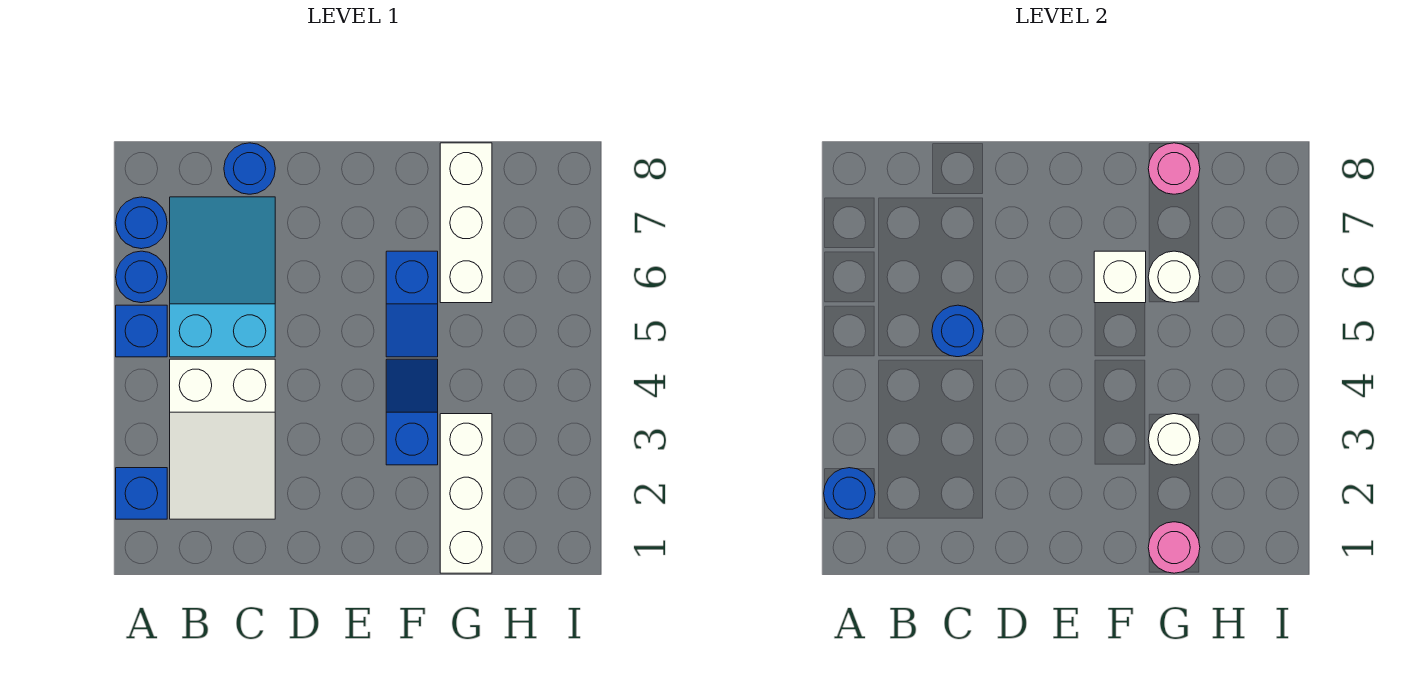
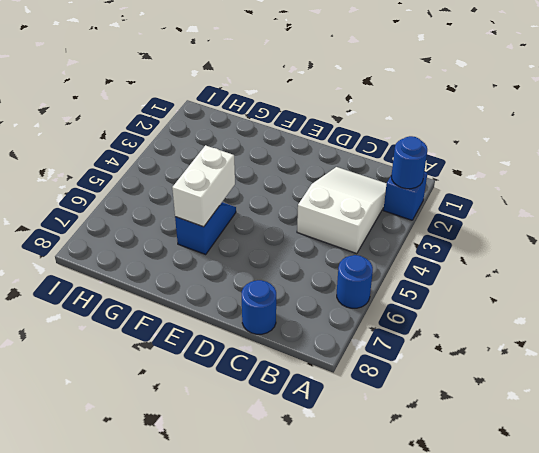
white brick F5:F6 level 2 -> white brick F6 level 2
none -> blue brick A5 level 1
none -> blue round brick A7 level 1
none -> cyan slope B5:C7 level 1 top 5

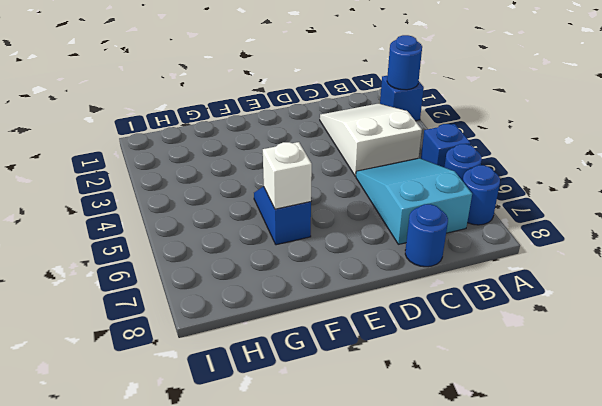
cyan slope B5:C7 level 1 top 7 -> cyan slope B5:C7 level 1 top 5
none -> blue slope F3:F4 level 1 top 3
none -> white brick G1:G3 level 1
none -> white brick G6:G8 level 1

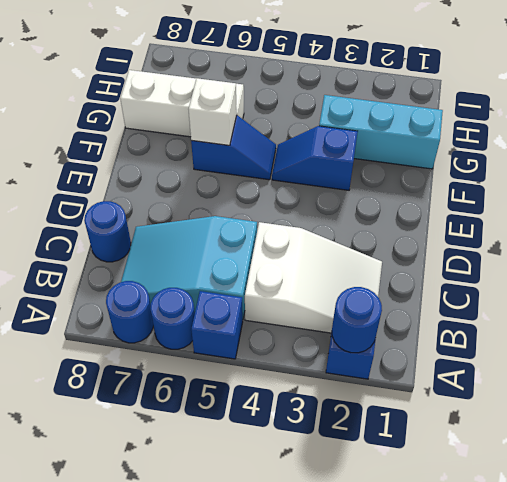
cyan brick G1:G3 level 1 -> white brick G1:G3 level 1
none -> blue round brick C5 level 2
none -> pink round brick G1 level 2
none -> white round brick G3 level 2

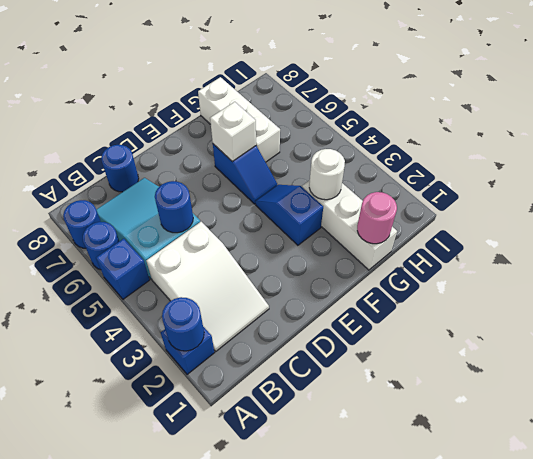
none -> white round brick G6 level 2
none -> pink round brick G8 level 2

